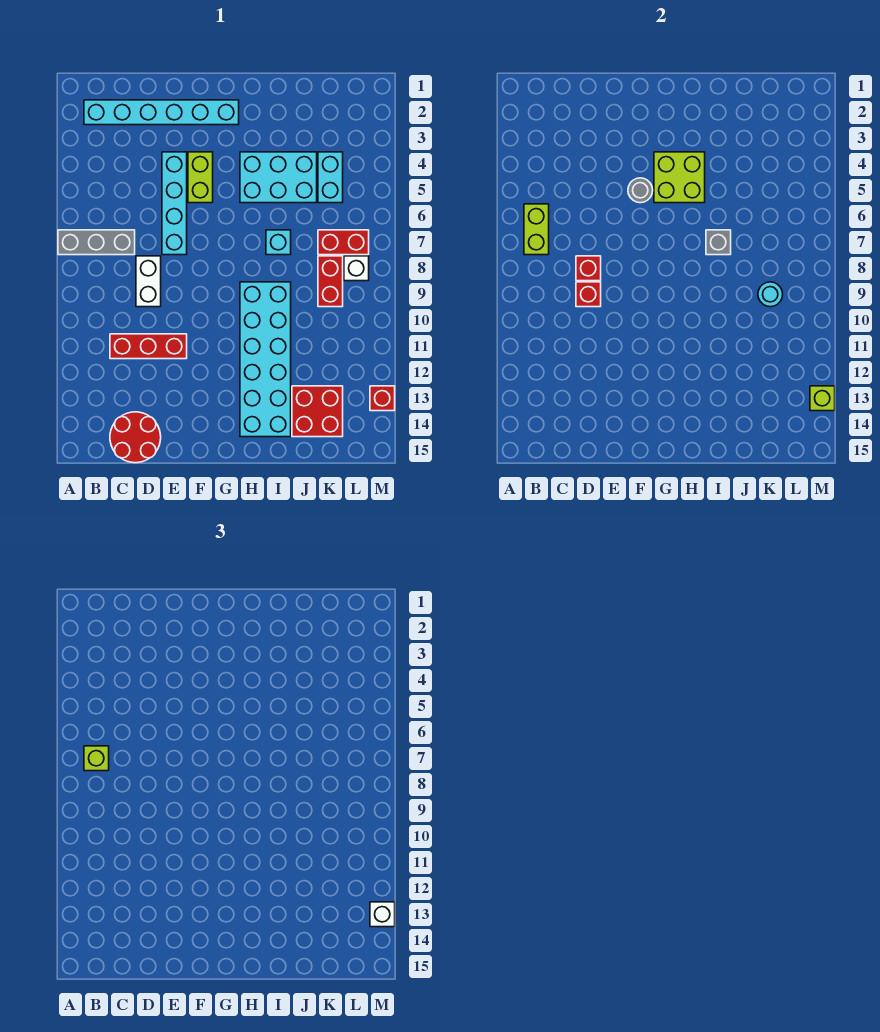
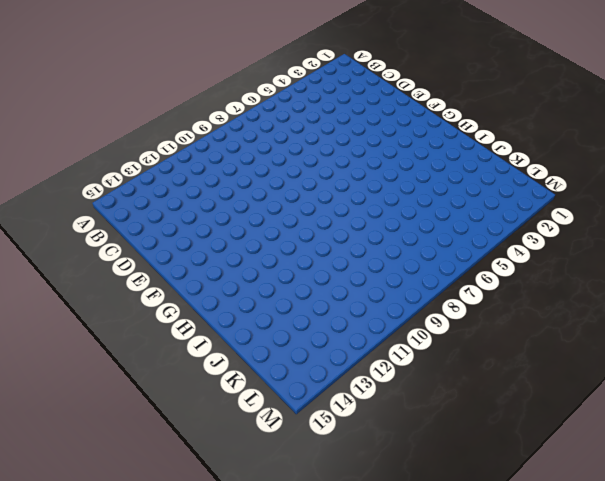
none -> grey brick A7:C7 level 1
none -> cyan brick B2:G2 level 1
none -> red brick C11:E11 level 1

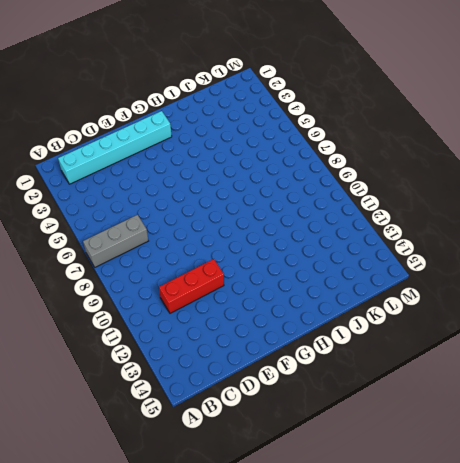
none -> red round brick C14:D15 level 1
none -> white brick D8:D9 level 1
none -> cyan brick E4:E7 level 1

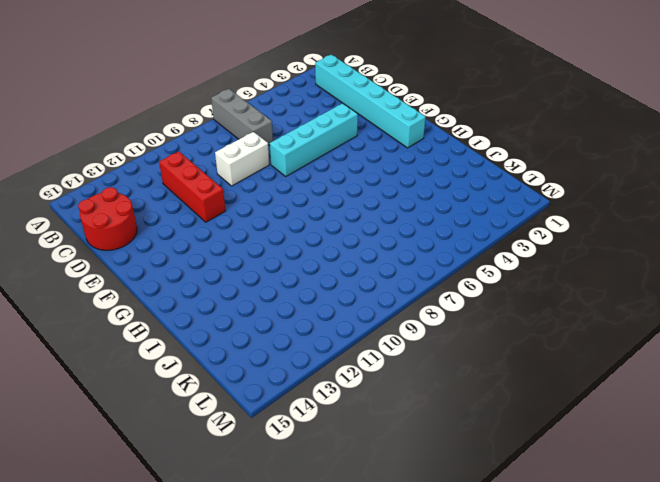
none -> lime brick F4:F5 level 1
none -> cyan brick H4:J5 level 1
none -> cyan brick H9:I14 level 1

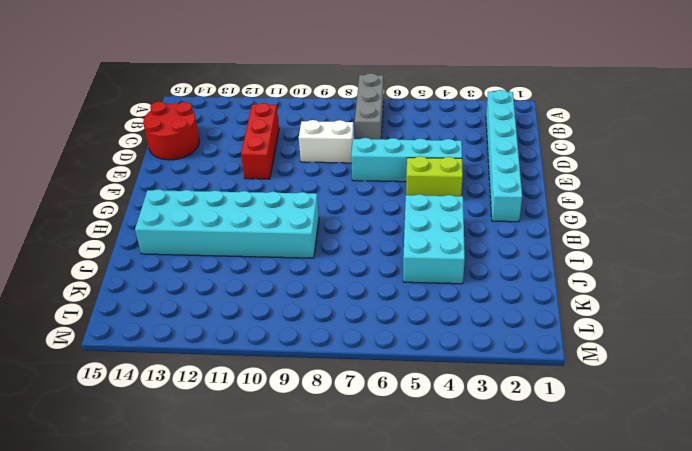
none -> cyan brick I7 level 1
none -> red brick J13:K14 level 1
none -> cyan brick K4:K5 level 1

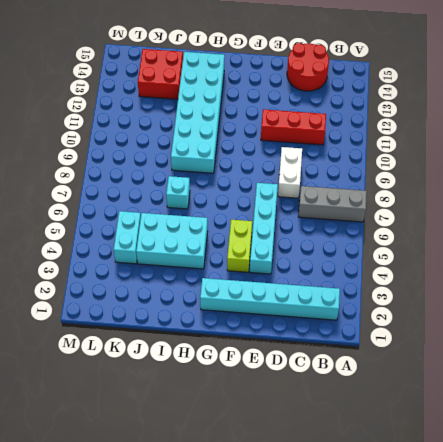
none -> red brick K7:L7 level 1
none -> red brick K8:K9 level 1
none -> white brick L8 level 1

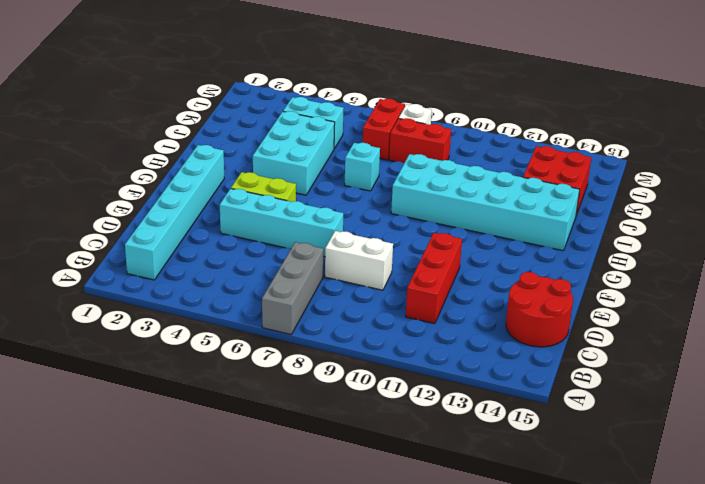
none -> red brick M13 level 1
none -> lime brick B6:B7 level 2
none -> red brick D8 level 2

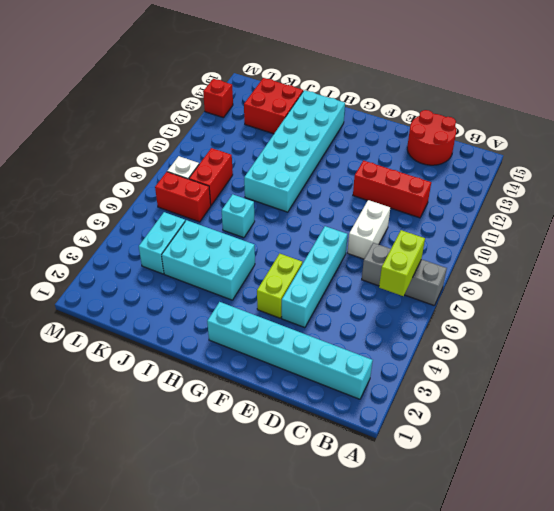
none -> red brick D8 level 2
none -> red brick D9 level 2
none -> grey round brick F5 level 2

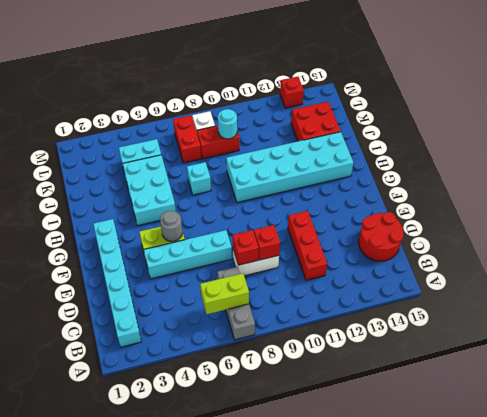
none -> lime brick G4:H5 level 2
none -> grey brick I7 level 2
none -> lime brick M13 level 2

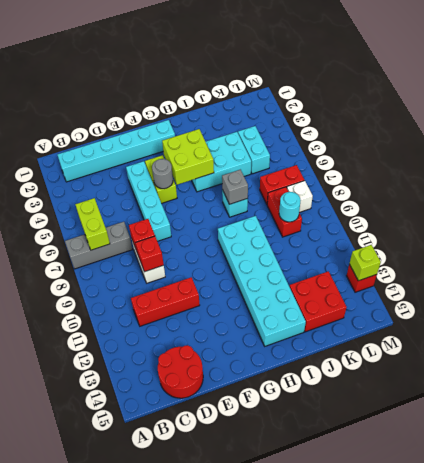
none -> lime brick B7 level 3
none -> white brick M13 level 3

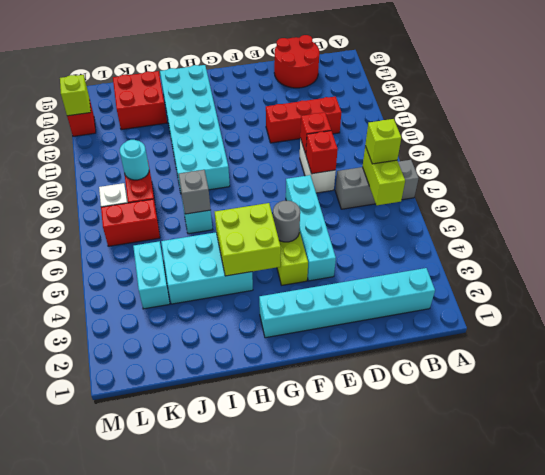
none -> white brick M13 level 3

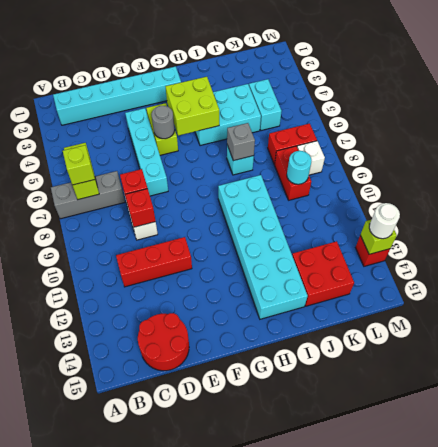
white round brick M13 level 3 -> white brick M13 level 3

